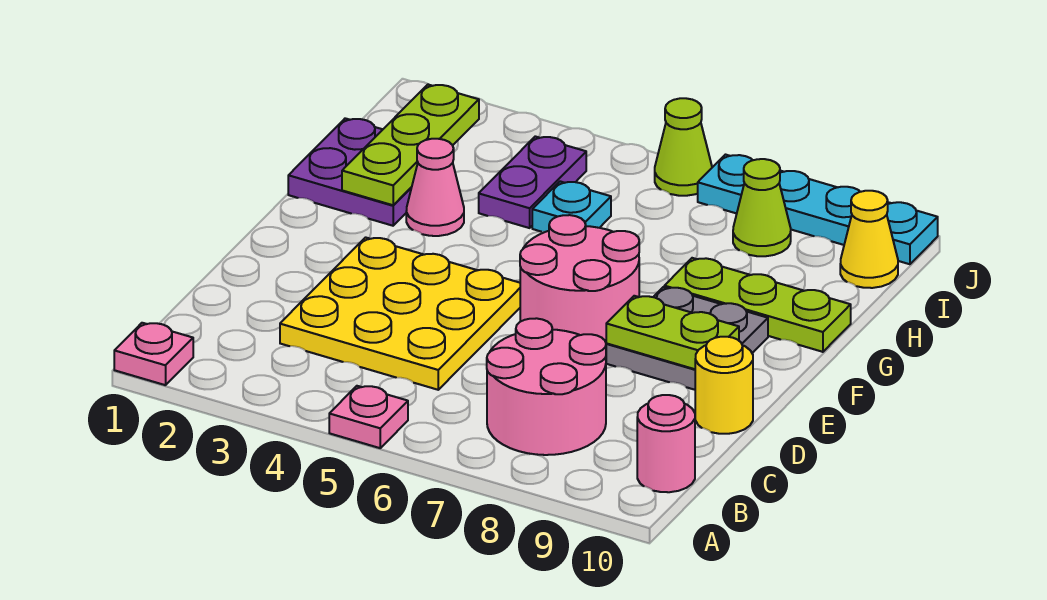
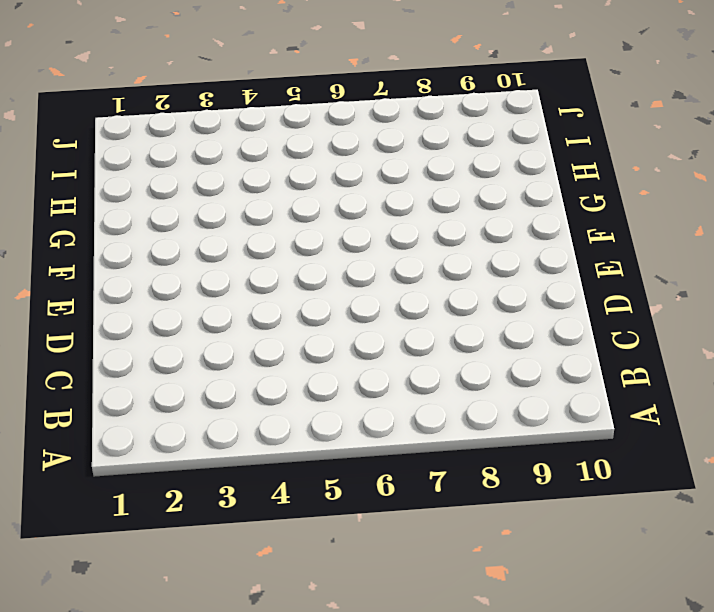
none -> pink plate A1 level 1
none -> pink plate A5 level 1
none -> pink round brick B7:C8 level 1

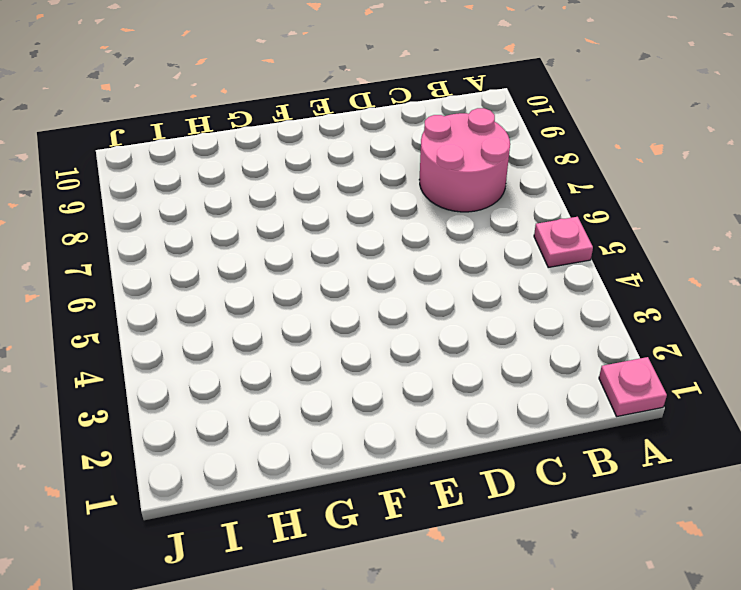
none -> pink round brick B10 level 1
none -> yellow plate C3:E5 level 1
none -> yellow round brick D10 level 1

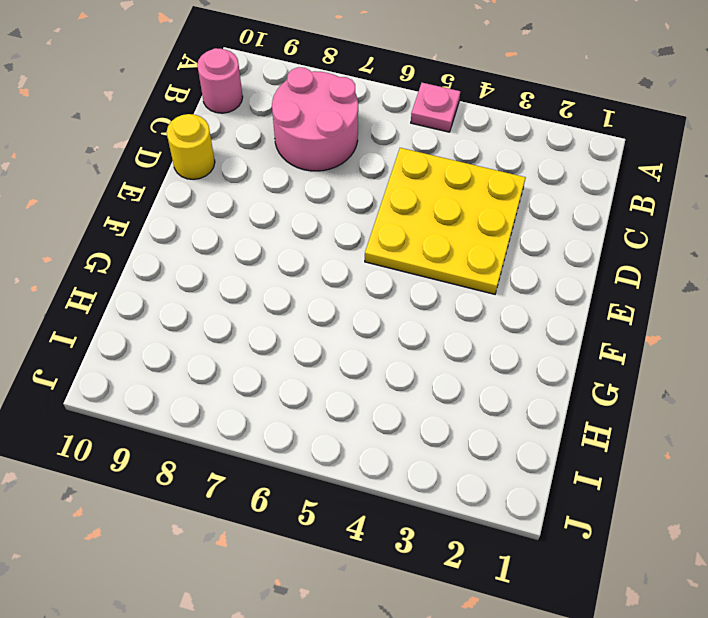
none -> pink plate A1 level 1
none -> pink round brick E6:F7 level 1
none -> grey plate E8:F9 level 1

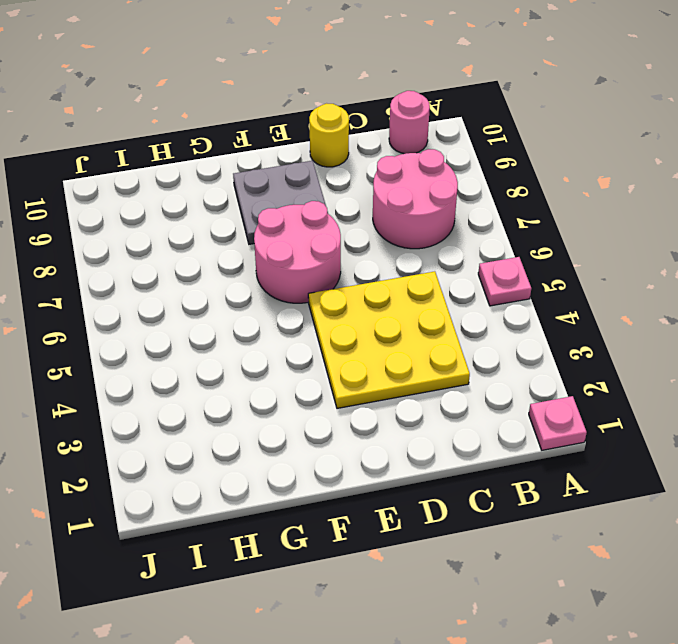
none -> purple plate G1:H2 level 1
none -> pink cone G3 level 1
none -> lime plate G8:G10 level 1

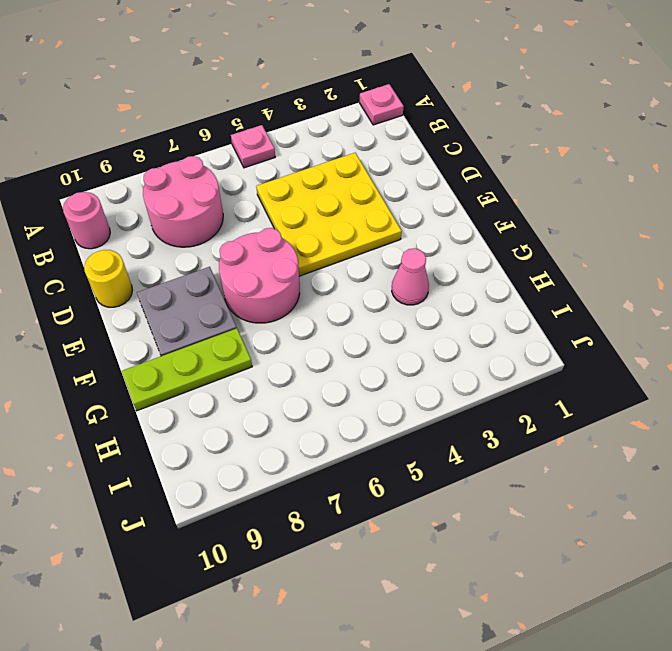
none -> purple plate G1:H2 level 1
none -> purple plate H4:I4 level 1
none -> cyan plate H5 level 1

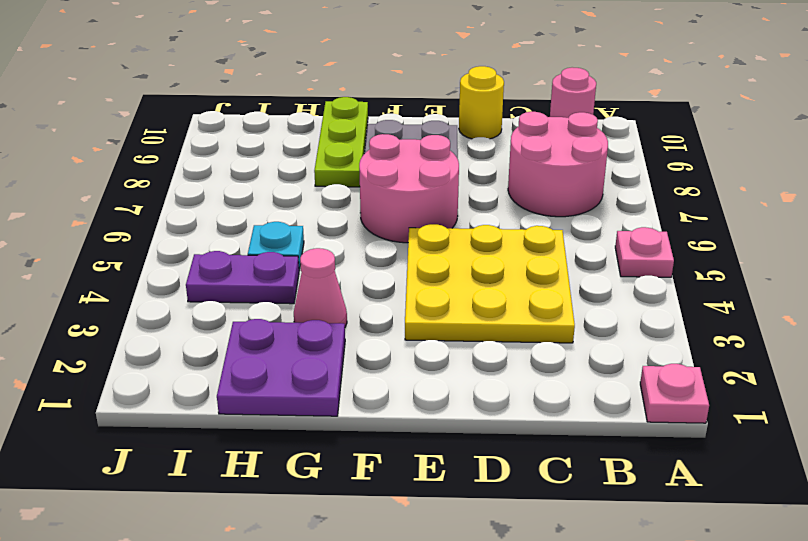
none -> lime cone I8 level 1
none -> yellow cone I10 level 1
none -> lime cone J6 level 1

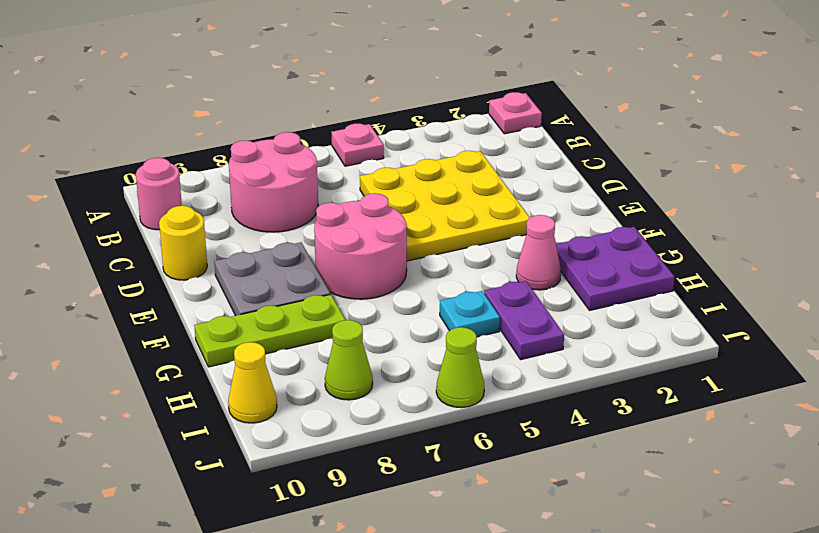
none -> cyan plate J7:J10 level 1
none -> lime plate E8:E9 level 2
none -> lime plate G2:I2 level 2

